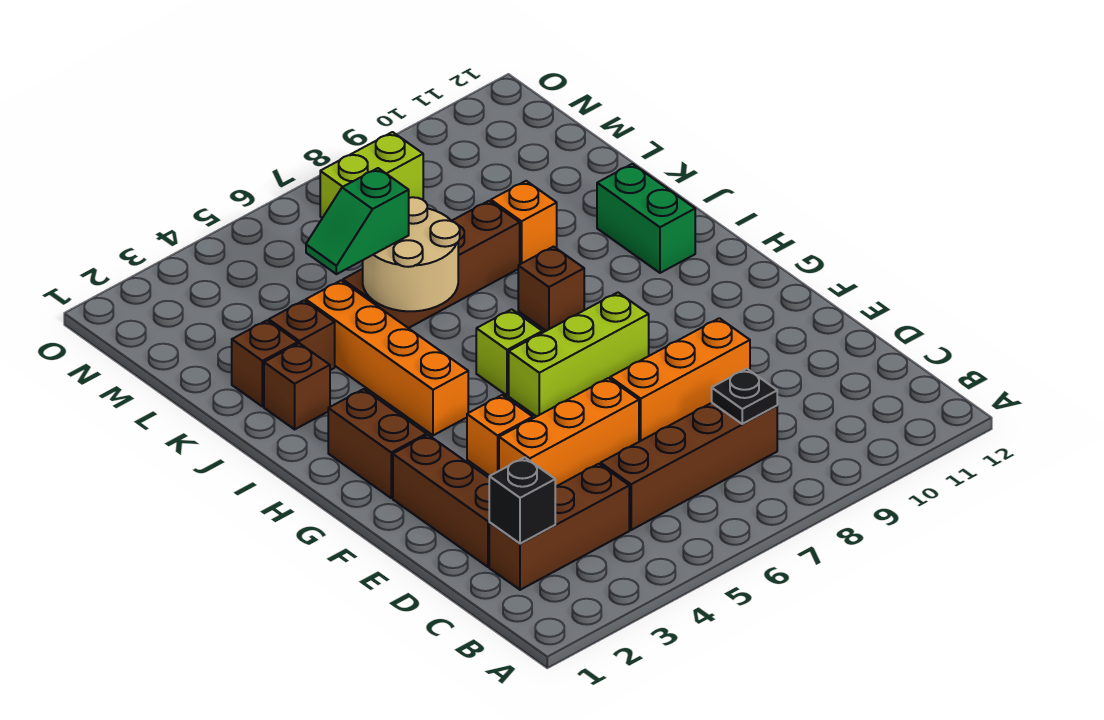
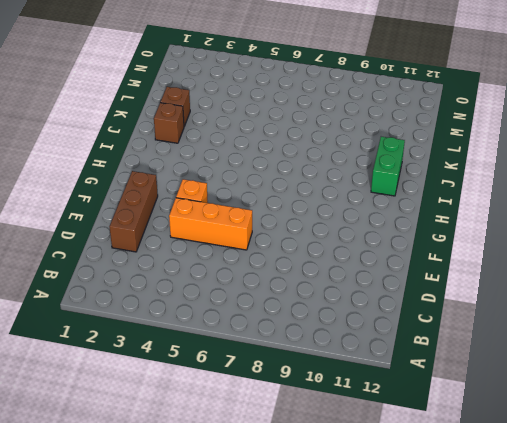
none -> brown brick C2:C4 level 1
none -> brown brick C5:C8 level 1
none -> orange brick E7:E9 level 1

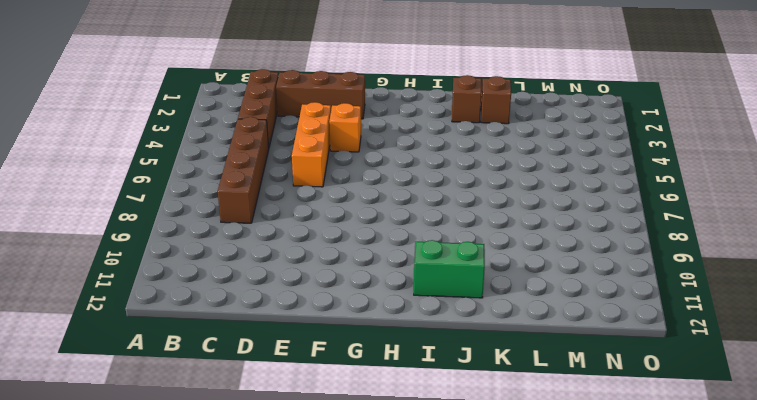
none -> orange brick E7:E9 level 1
none -> brown brick G2:H2 level 1
none -> lime brick G6:G8 level 1

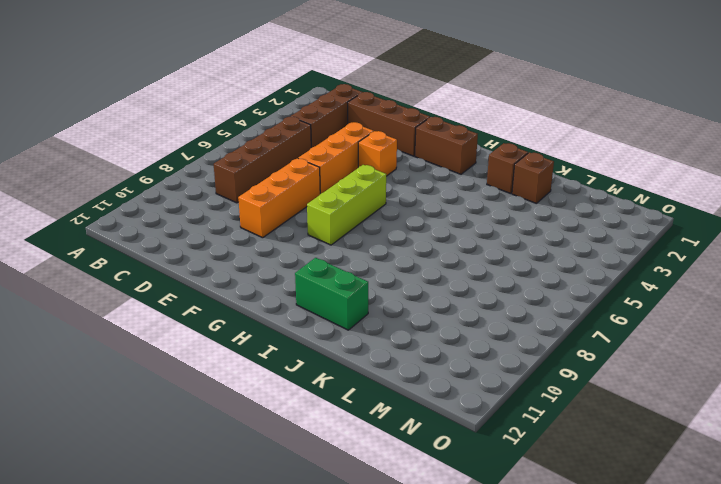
none -> orange brick H4:K4 level 1
none -> lime brick H6 level 1
none -> brown brick I8 level 1

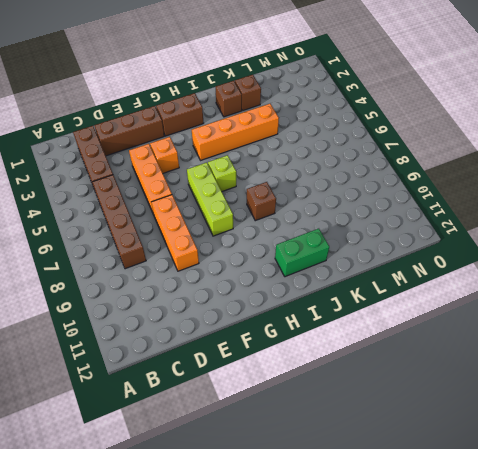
none -> brown brick K3 level 1
none -> brown brick K5:K8 level 1
none -> orange brick K9 level 1

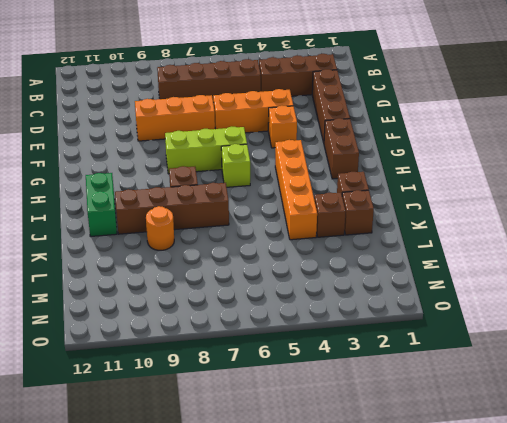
brown brick J7:J10 level 1 -> brown brick K5:K8 level 1
orange round brick K9 level 1 -> orange brick K9 level 1
none -> lime brick N7:N8 level 1
none -> black brick C2 level 2
none -> black plate C8 level 2

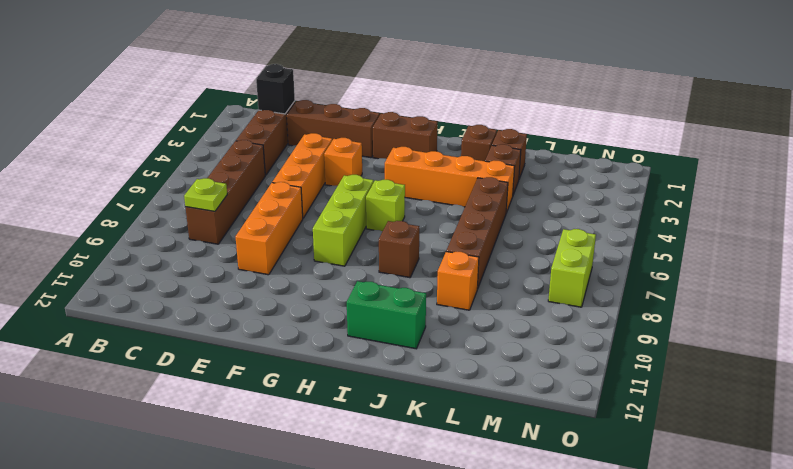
lime plate C8 level 2 -> black plate C8 level 2
none -> tan round brick J5:K6 level 2
none -> green slope K4:K5 level 3 top 5

